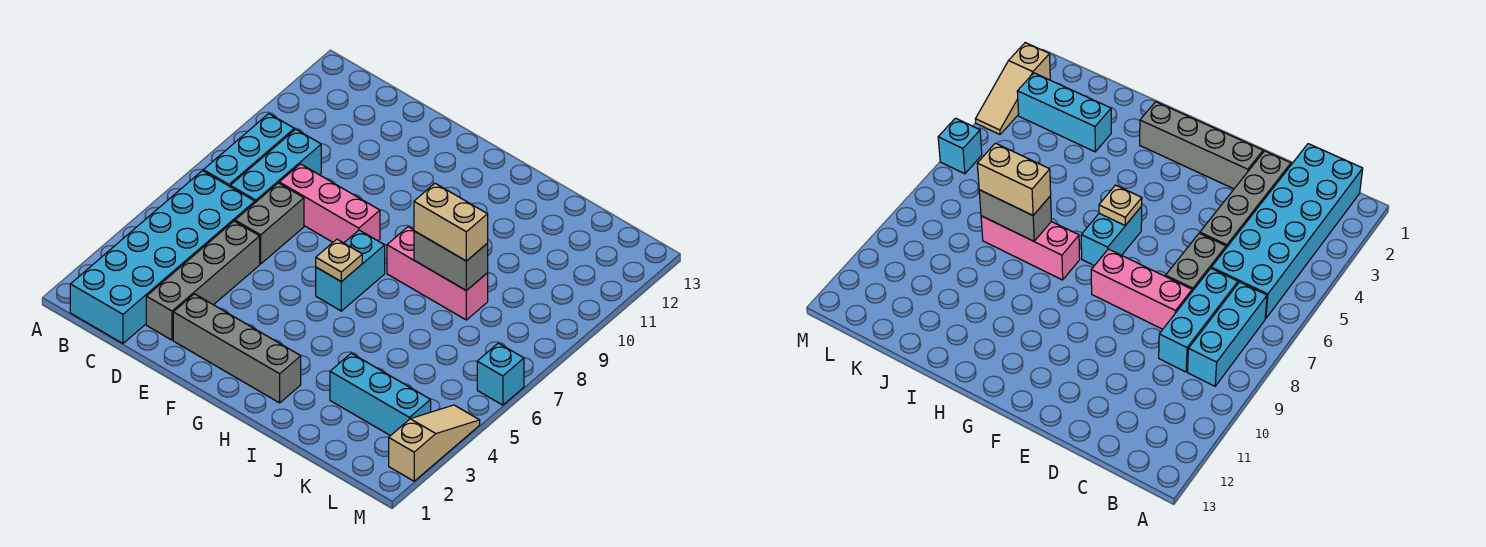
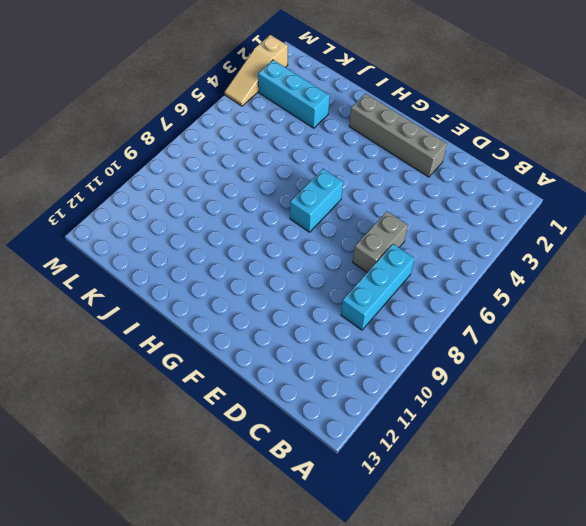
none -> cyan brick B1:C6 level 1
none -> cyan brick B7:B9 level 1
none -> grey brick D2:D5 level 1

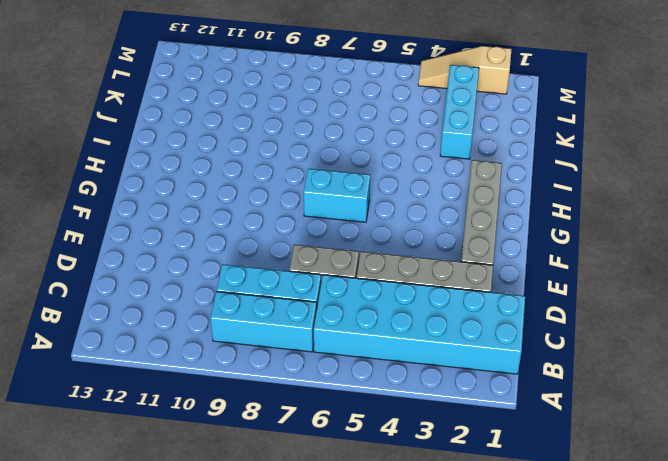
none -> pink brick D8:F8 level 1
none -> pink brick H8:J8 level 1
none -> cyan brick M6 level 1

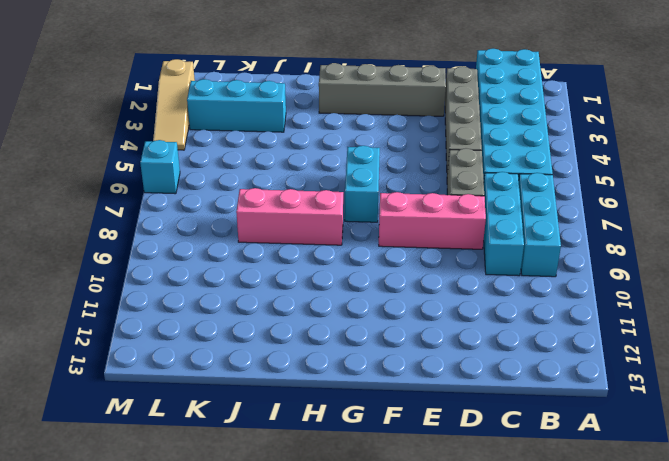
none -> tan plate G6 level 2
none -> grey brick I8:J8 level 2
none -> tan brick I8:J8 level 3

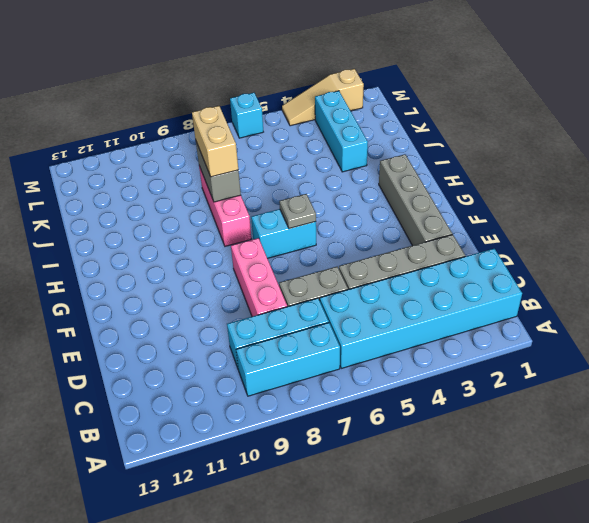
grey plate G6 level 2 -> tan plate G6 level 2

